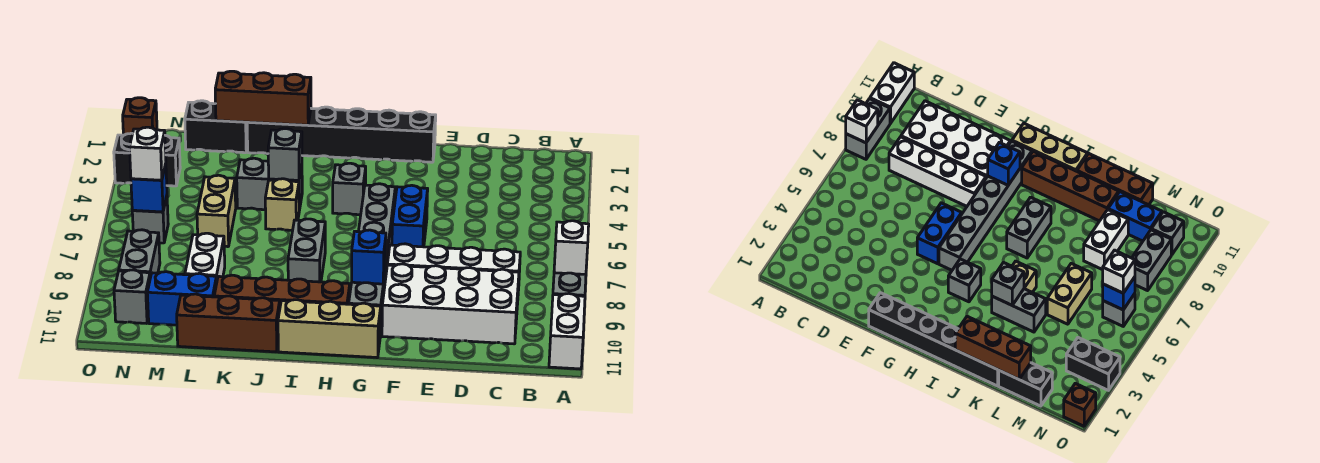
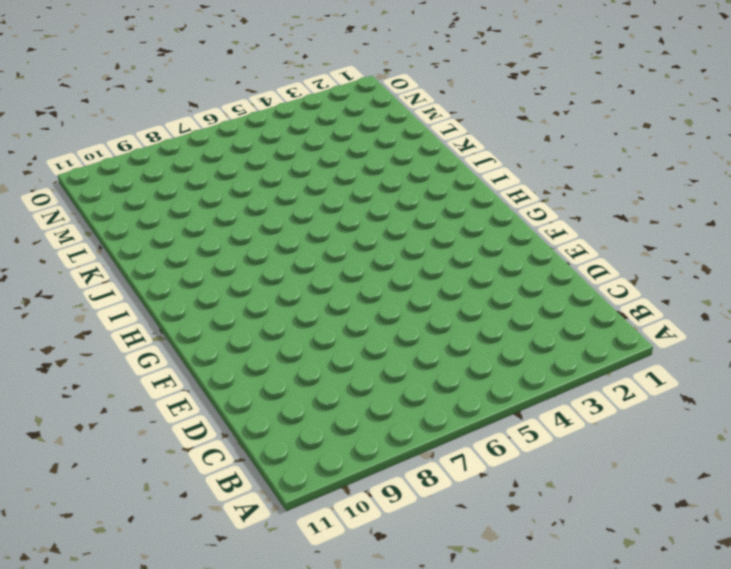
none -> grey brick A8:A9 level 1
none -> white brick A10:A11 level 1
none -> white brick C8:F8 level 1

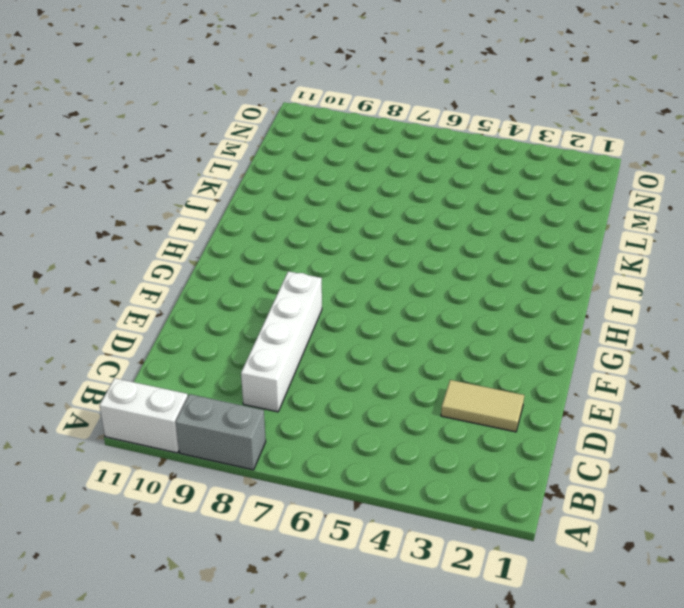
tan tile D2:D3 level 1 -> none
none -> white brick C9:F10 level 1
none -> black brick F1:K1 level 1
none -> blue brick F5:F6 level 1

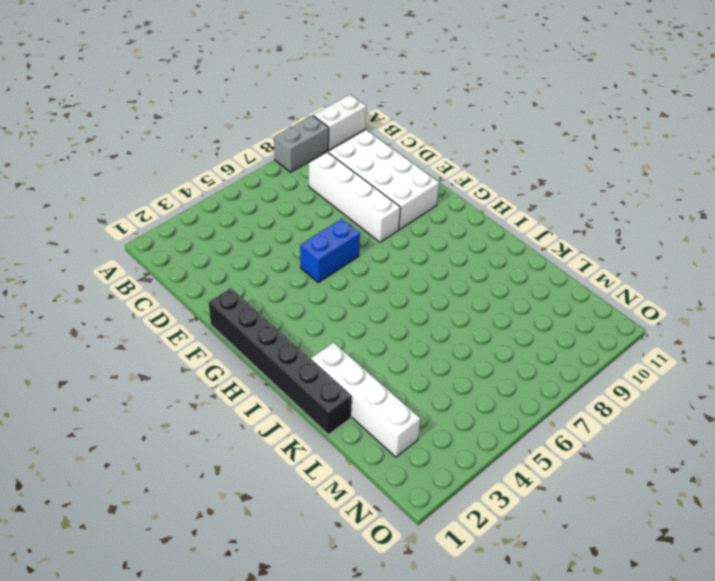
white brick J2:M2 level 1 -> none
none -> grey brick G5:G10 level 1
none -> tan brick G11:I11 level 1
none -> grey brick H4 level 1

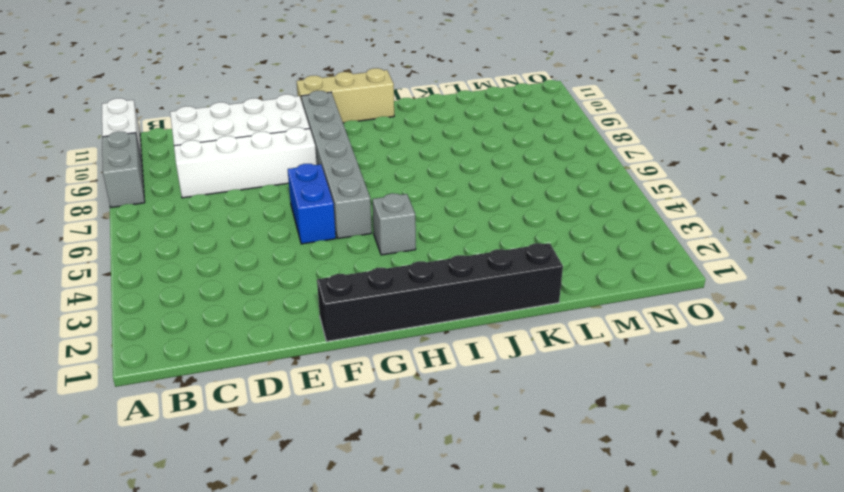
none -> brown brick H10:K10 level 1
none -> grey brick I7:I8 level 1
none -> grey brick J4:K4 level 1

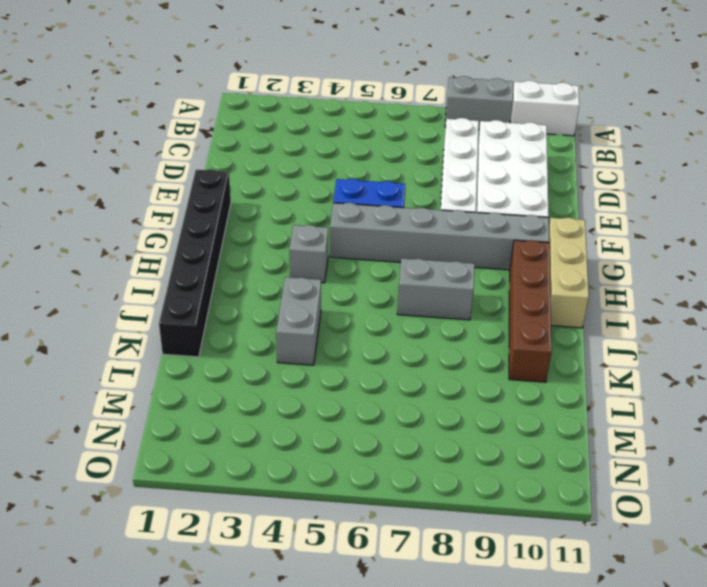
none -> tan brick J5 level 1
none -> brown brick J11:L11 level 1
none -> black brick L1:M1 level 1

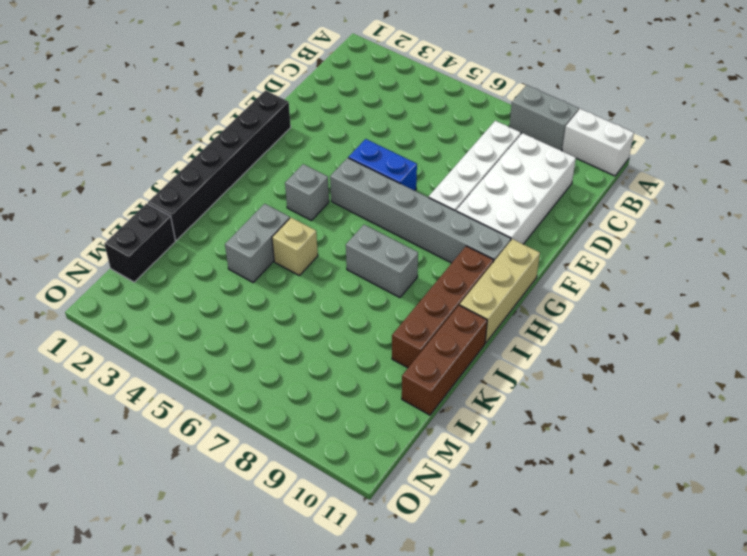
none -> tan brick L5:L6 level 1
none -> white brick L8:L9 level 1
none -> blue brick L10:M10 level 1

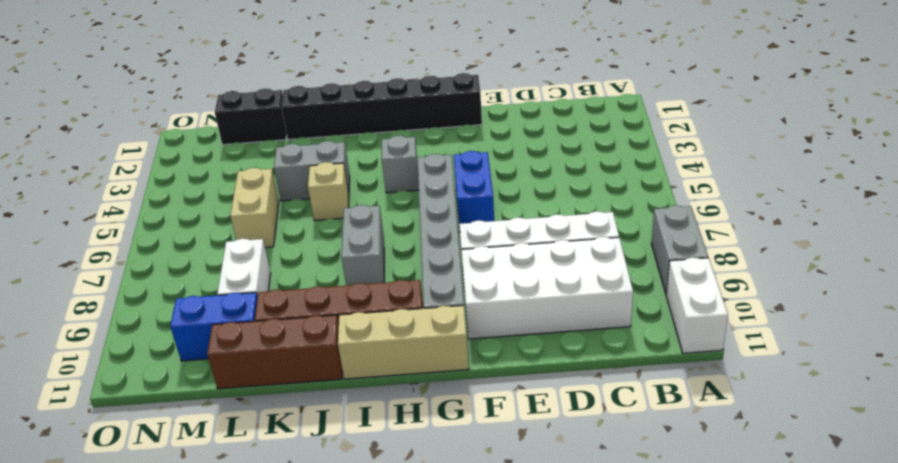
none -> black brick N3:O3 level 1
none -> grey brick N6 level 1
none -> grey brick N8:N9 level 1

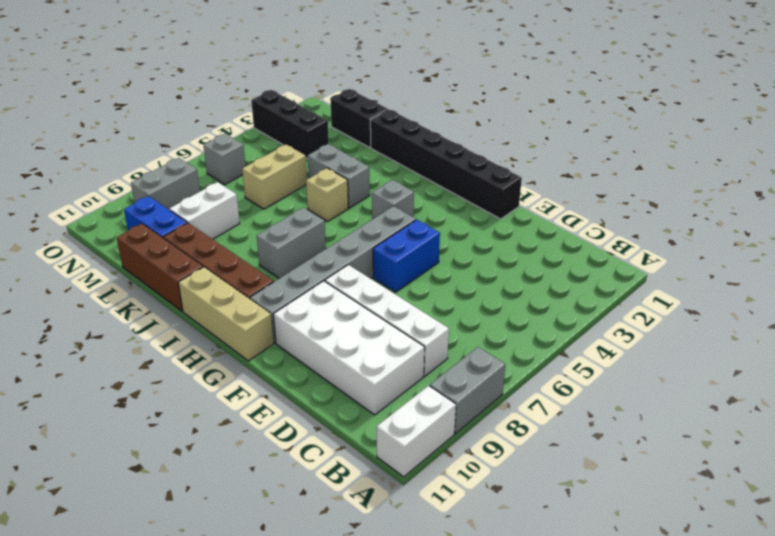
black brick M3:O3 level 1 -> black brick N3:O3 level 1
none -> grey brick N10 level 1
none -> brown brick O1 level 1
none -> white brick A8 level 2

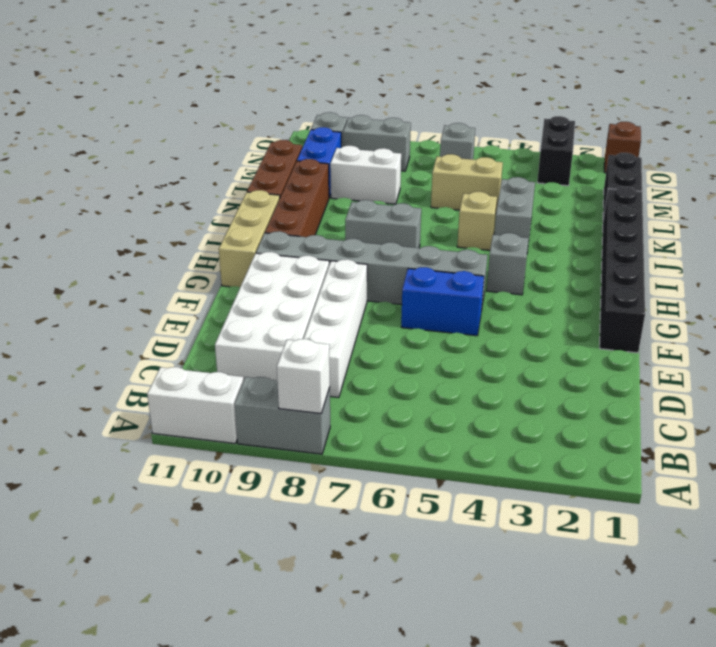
none -> blue brick G9 level 2
none -> brown brick J1:L1 level 2
none -> grey brick J4 level 2

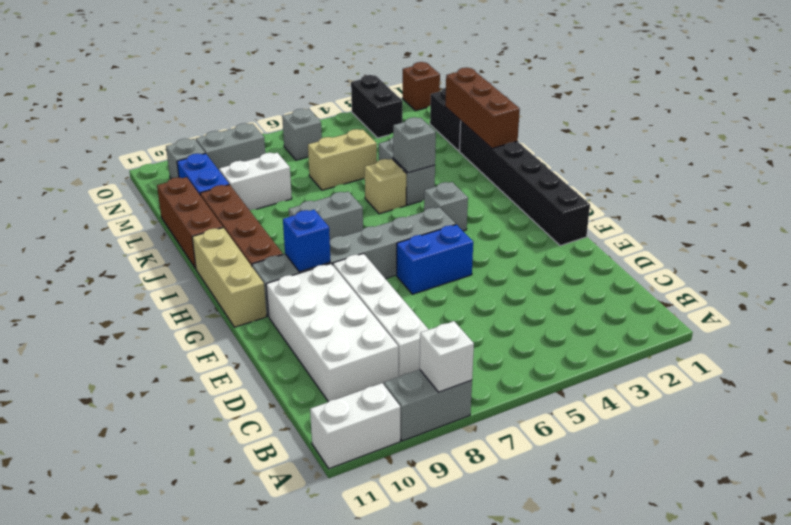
none -> blue brick N6 level 2
none -> white brick N6 level 3

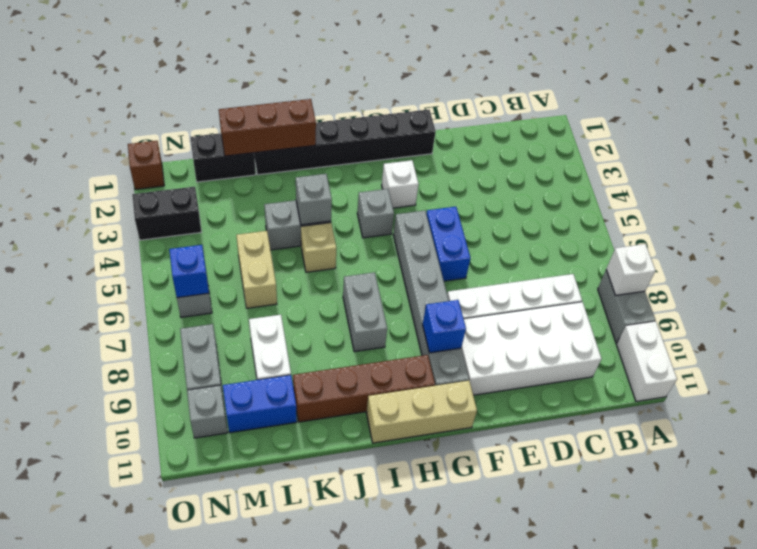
white brick G3 level 1 -> white brick N6 level 3
none -> brown brick J11:L11 level 1

